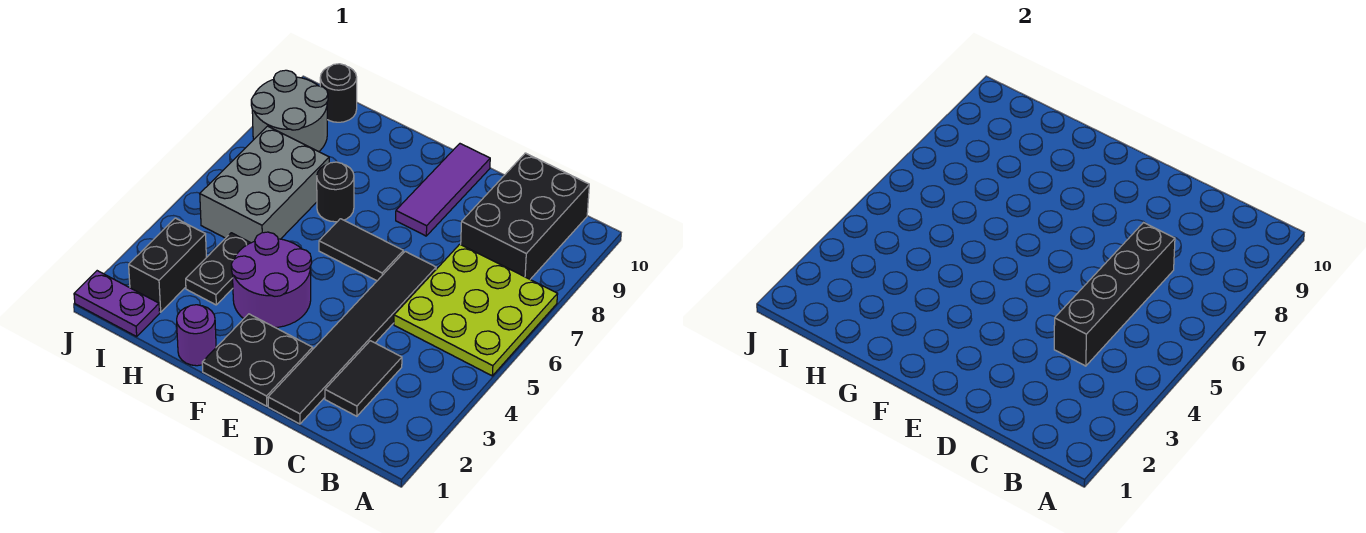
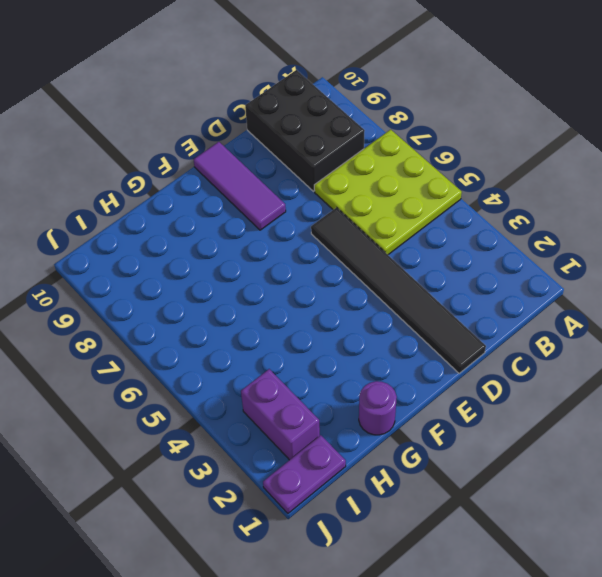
purple brick I2:I3 level 1 -> black brick I2:I3 level 1
none -> black tile C2:C3 level 1
none -> black plate E1:F2 level 1
none -> black tile E6:F6 level 1

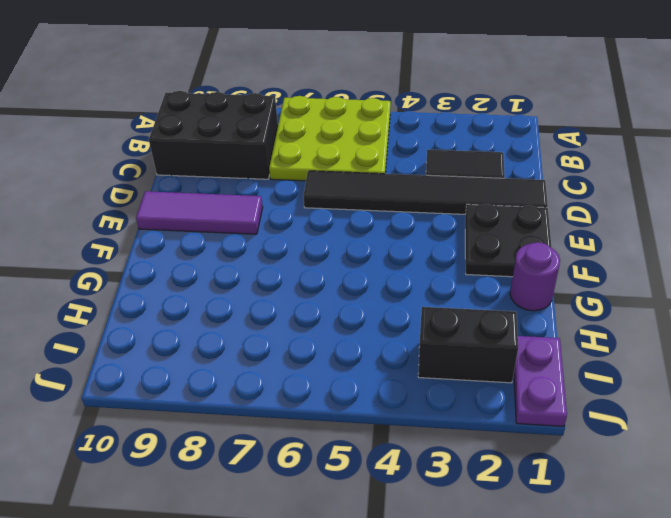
none -> black tile E6:F6 level 1
none -> purple round brick F3:G4 level 1
none -> black round brick G7 level 1

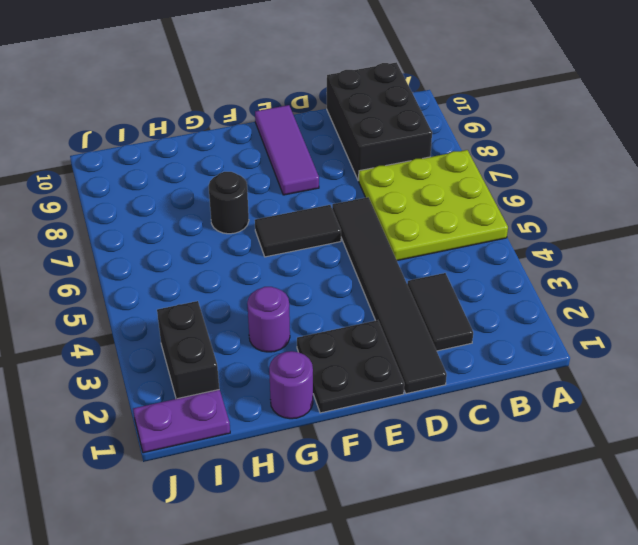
purple round brick G3 level 1 -> purple round brick F3:G4 level 1
none -> black plate H3:H4 level 1
none -> grey brick H5:I7 level 1
none -> grey round brick I8:J9 level 1

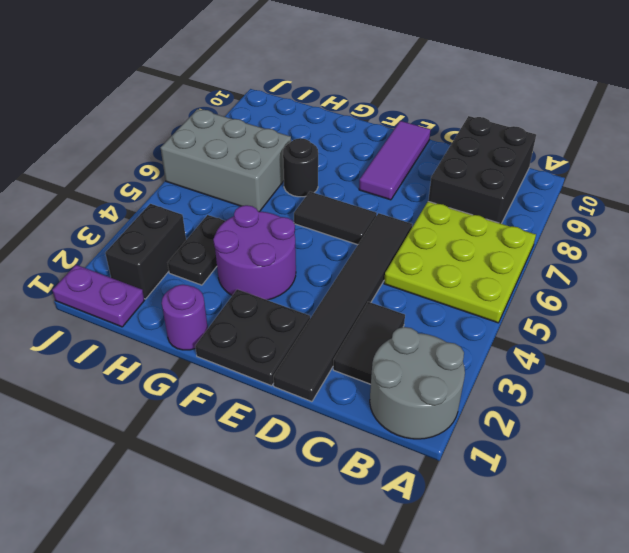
grey round brick A1:B2 level 1 -> grey round brick I8:J9 level 1
grey brick H6:J7 level 1 -> grey brick H5:I7 level 1
none -> black round brick I10 level 1
none -> black brick C4:C7 level 2

